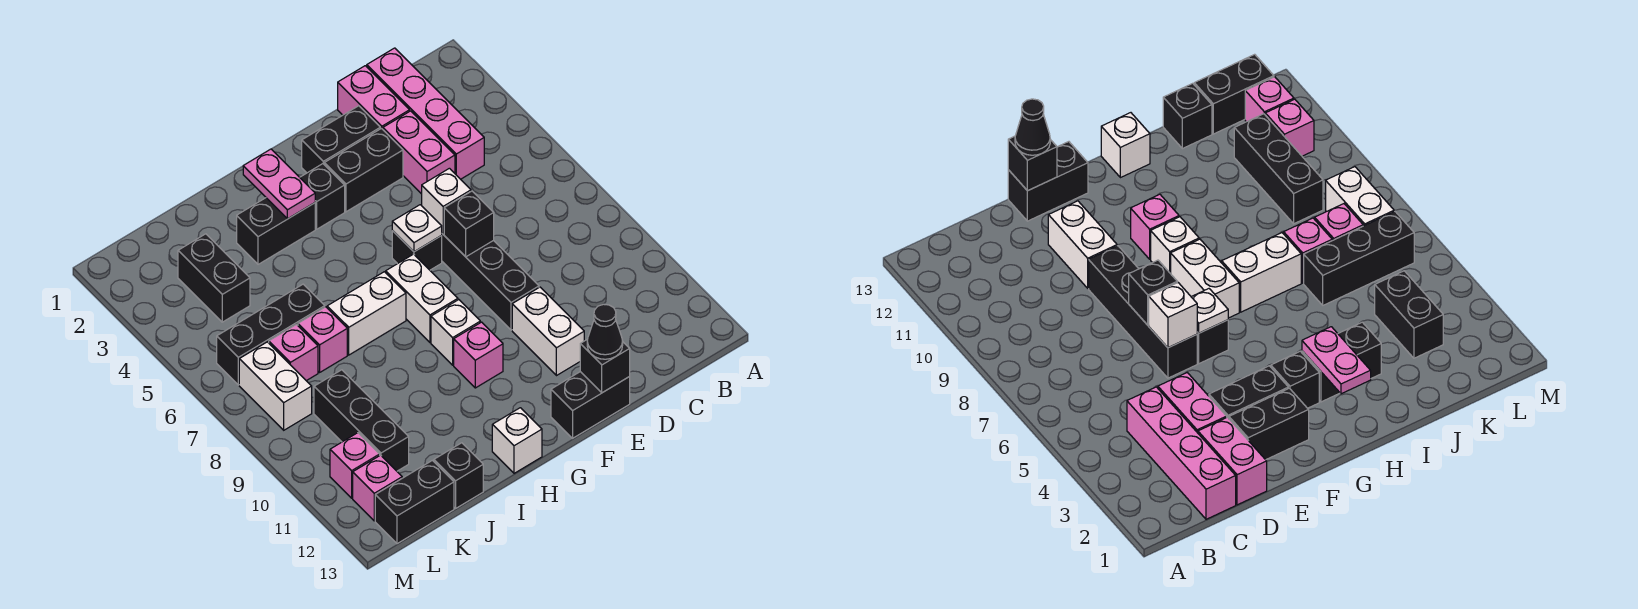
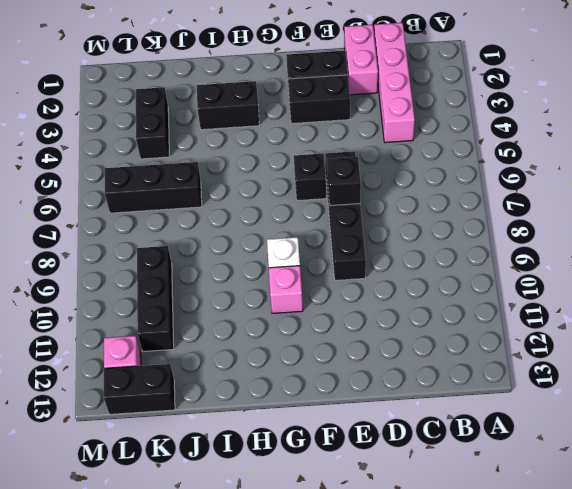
none -> pink brick D3:D4 level 1
none -> white brick E10:E11 level 1
none -> black brick E13:F13 level 1
none -> black brick G3 level 1

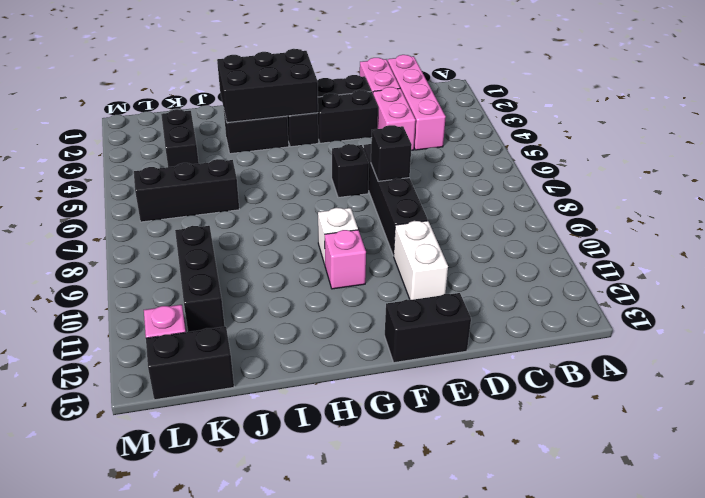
black brick G2:I3 level 2 -> pink plate H2:H3 level 2
none -> white brick G7:G8 level 1
none -> white brick H7:I7 level 1
none -> white brick H13 level 1
none -> pink brick J7 level 1

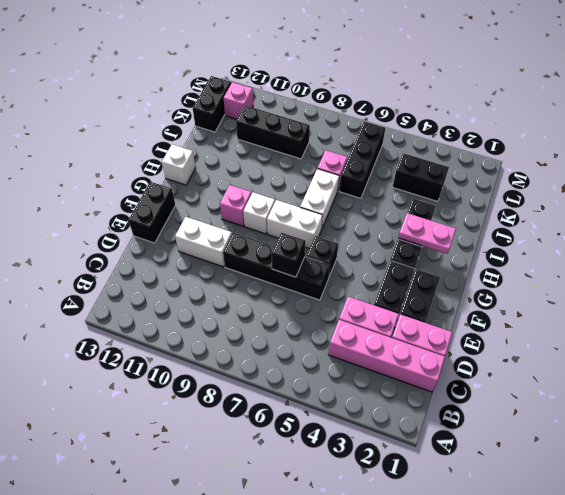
none -> black brick J13 level 1
none -> pink brick K7 level 1
none -> white brick L7:L8 level 1
none -> pink brick L11 level 1

